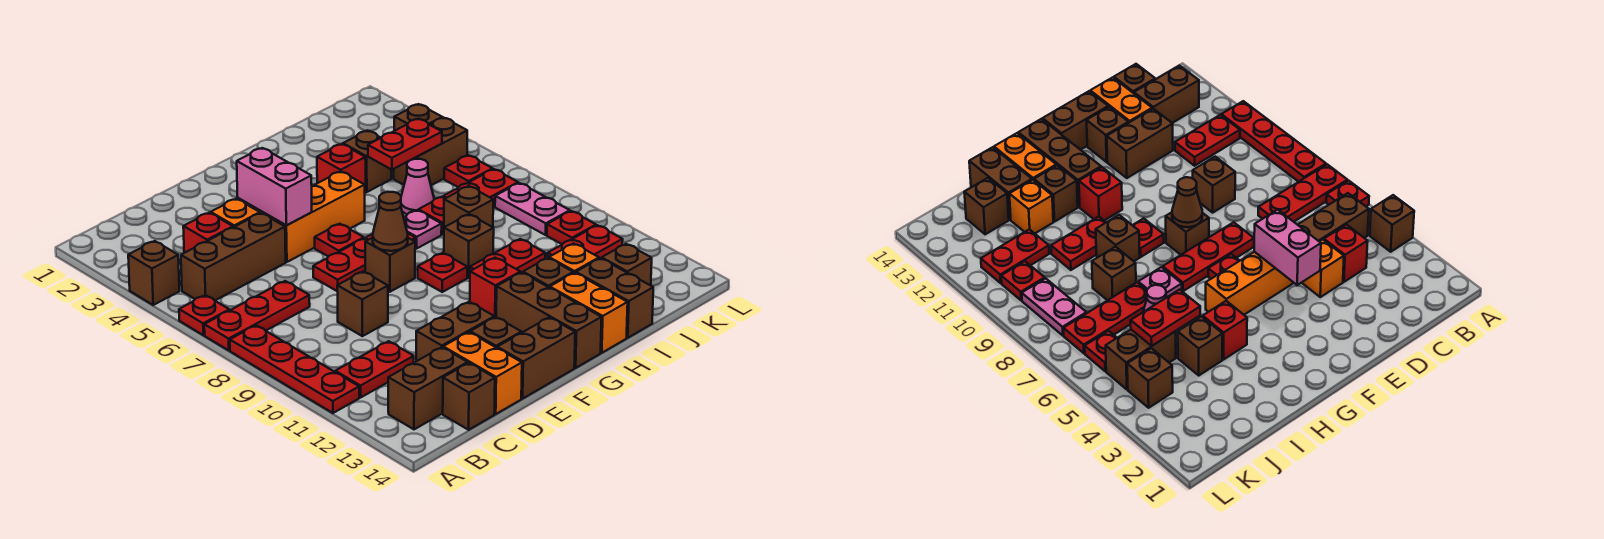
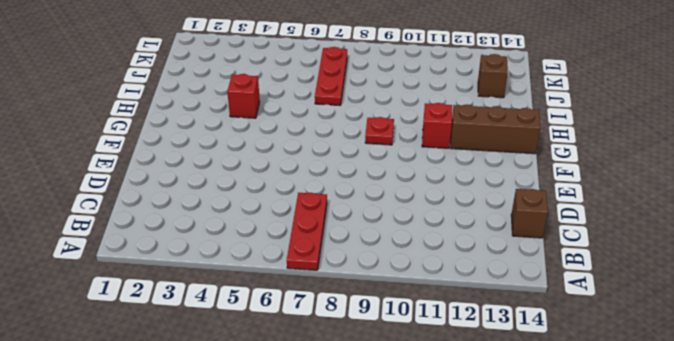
none -> brown brick A4 level 1
none -> red plate A6 level 1
none -> red plate A8:A11 level 1
none -> brown brick B5:D5 level 1

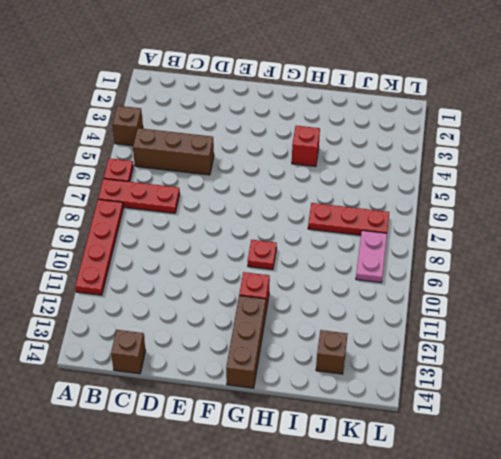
none -> red plate B11:C11 level 1
none -> brown brick B13:C13 level 1
none -> red brick C4 level 1
none -> orange brick D4 level 1

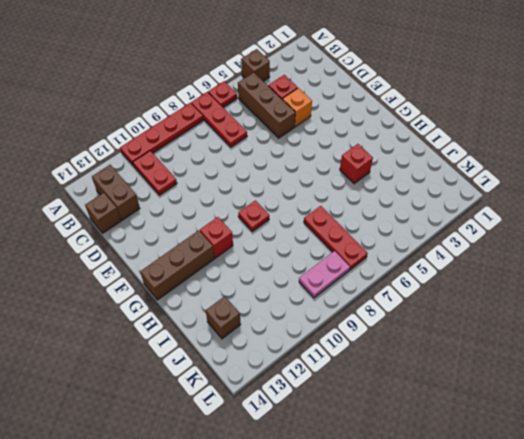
none -> brown brick D9 level 1
none -> brown brick D12:E12 level 1
none -> orange brick D13:D14 level 1
none -> orange brick E5:G5 level 1

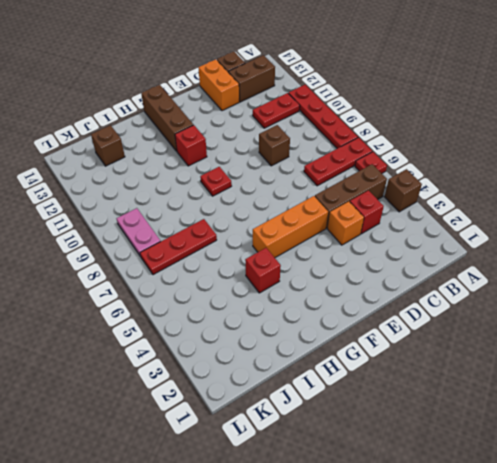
none -> brown brick D12:E12 level 1
none -> red plate E7:G7 level 1
none -> brown brick E13 level 1
none -> brown brick E14:F14 level 1

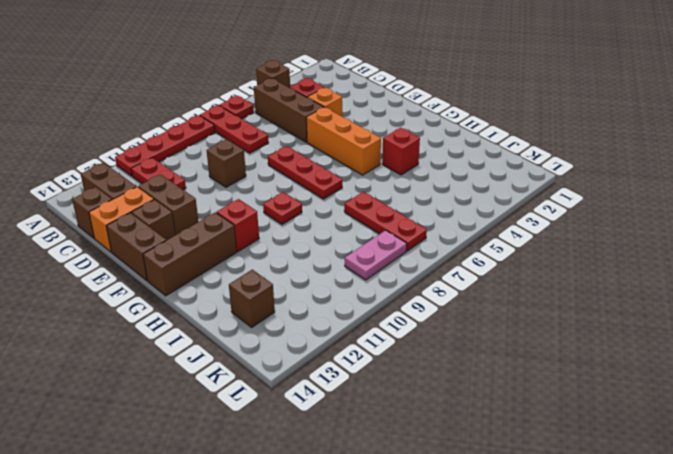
none -> red plate F6 level 1
none -> brown brick F8 level 1
none -> pink plate H7 level 1
none -> brown brick H9 level 1

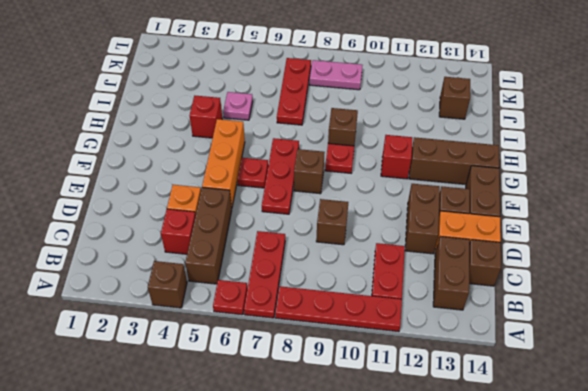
pink plate I5 level 1 -> pink plate H7 level 1
none -> red plate H10:I10 level 1
none -> brown brick H12 level 1
none -> orange brick H13:H14 level 1
none -> brown brick I4 level 1

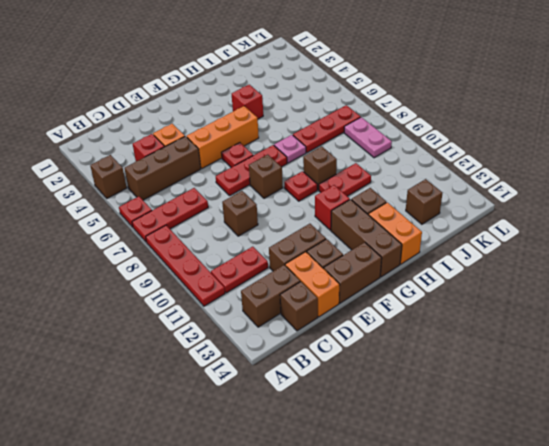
none -> brown brick I4 level 1
none -> pink cone I6 level 1
none -> brown brick I8 level 1
none -> orange brick I12 level 1

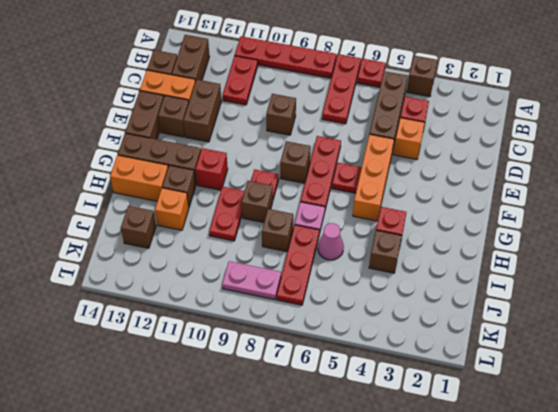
none -> brown brick I13:I14 level 1
none -> brown brick J5:K5 level 1
none -> red plate J11:K11 level 1
none -> brown brick K4 level 1

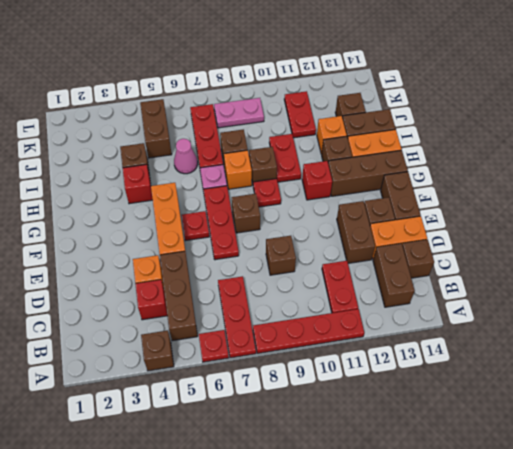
orange brick H8 level 1 -> none
none -> brown brick K4 level 1
none -> red plate K6 level 1
none -> red plate K10 level 1
none -> pink brick E4:E5 level 2

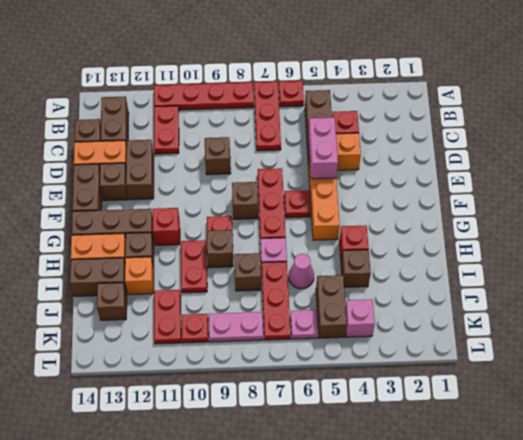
pink brick D5:E5 level 2 -> pink brick E4:E5 level 2
pink brick K4 level 1 -> brown brick K4 level 1
pink plate K6 level 1 -> red plate K6 level 1
none -> brown brick A4 level 1
none -> brown cone F8 level 2
none -> red plate I5:J5 level 2

